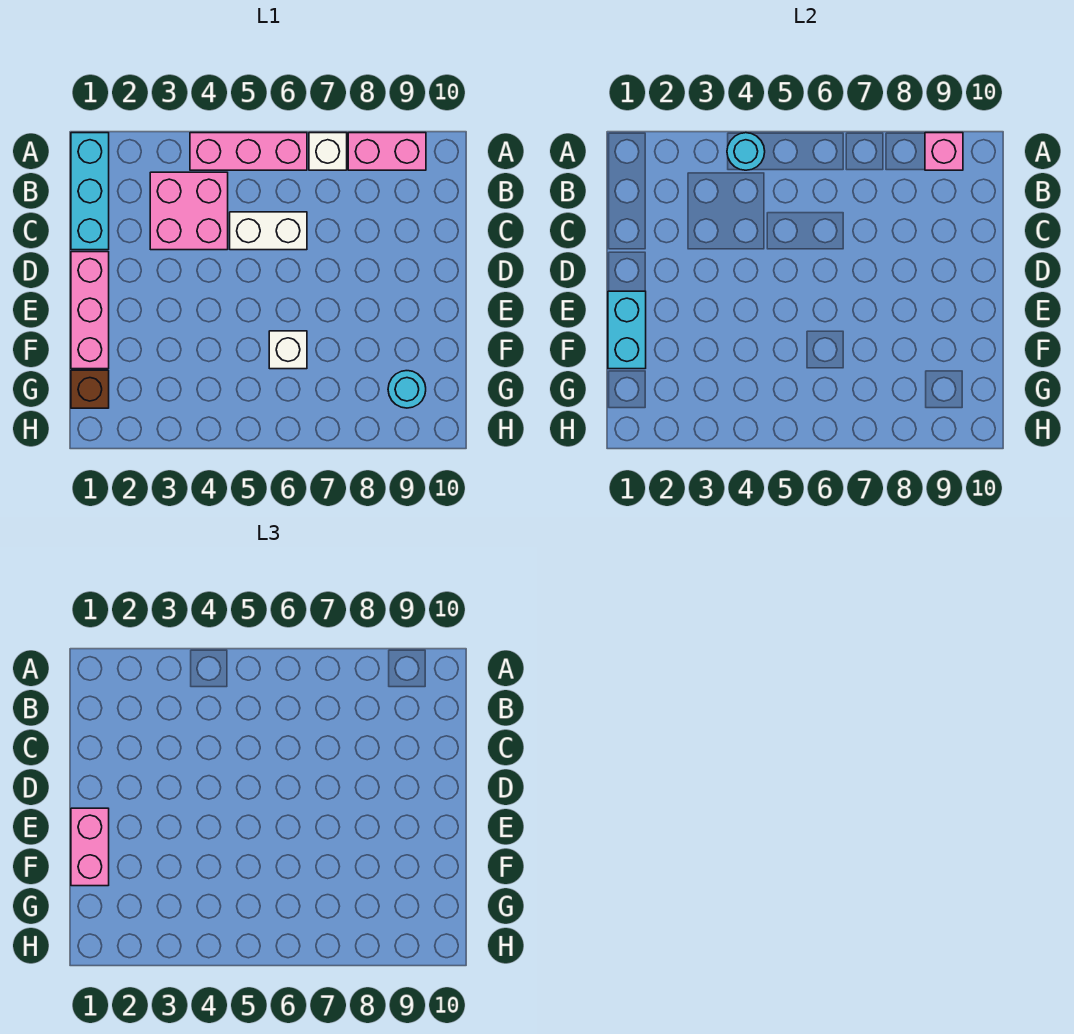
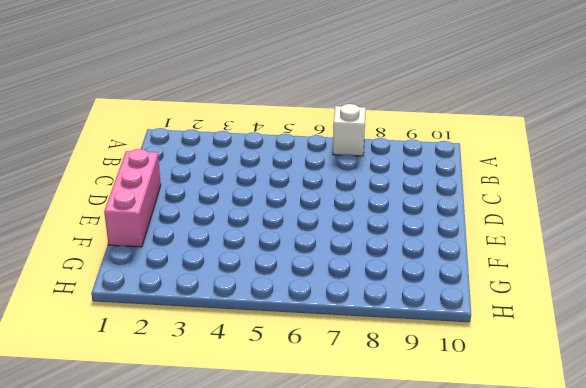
none -> cyan brick A1:C1 level 1
none -> pink brick A4:A6 level 1
none -> pink brick A8:A9 level 1

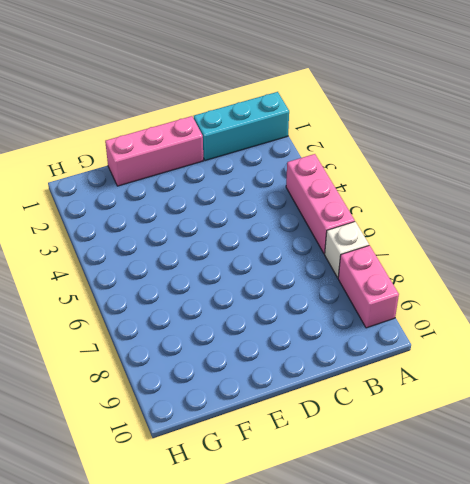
none -> pink brick B3:C4 level 1
none -> white brick C5:C6 level 1
none -> white brick F6 level 1

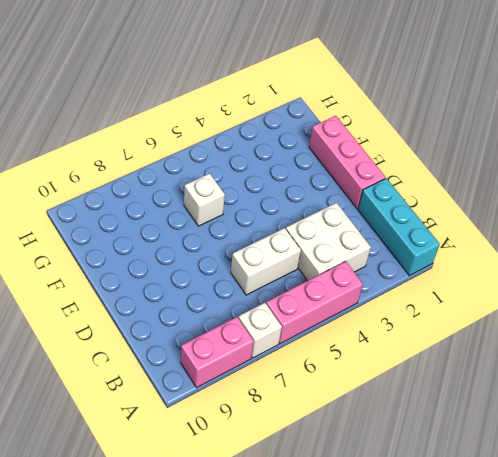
white brick B3:C4 level 1 -> pink brick B3:C4 level 1
none -> brown brick G1 level 1
none -> cyan round brick G9 level 1
none -> cyan round brick A4 level 2

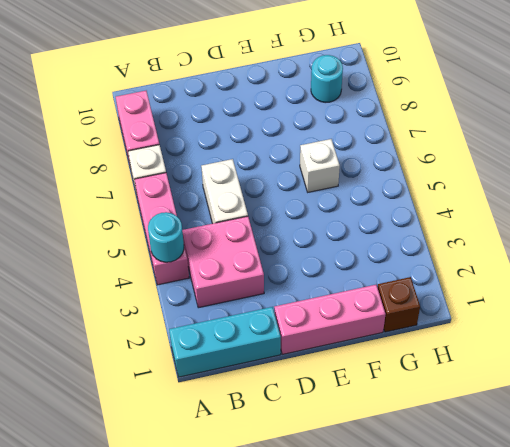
none -> pink brick A9 level 2
none -> cyan brick E1:F1 level 2
none -> pink brick E1:F1 level 3

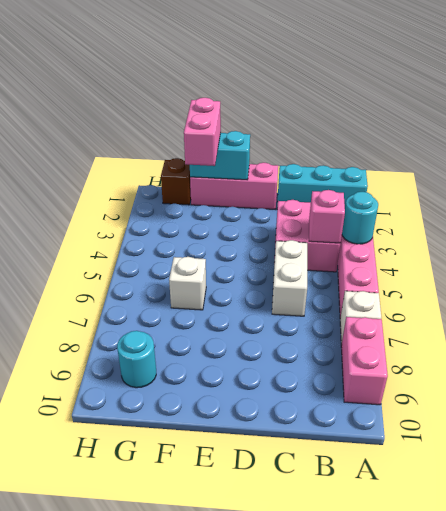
pink brick B4 level 2 -> pink brick A9 level 2
pink brick F1:F2 level 3 -> pink brick E1:F1 level 3

